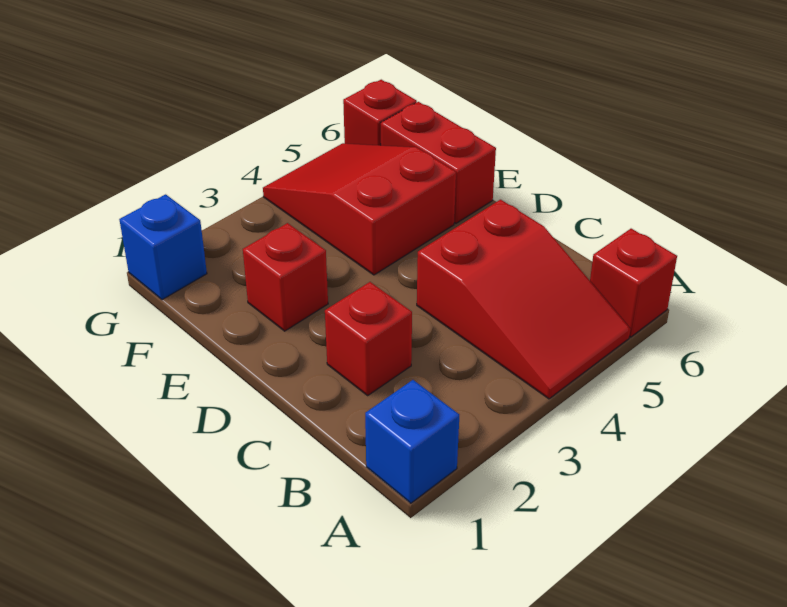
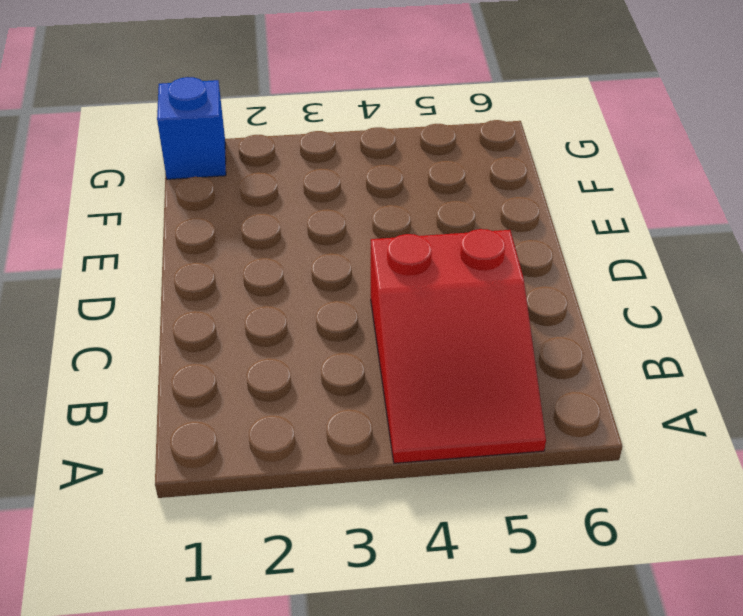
none -> blue brick A1 level 1
none -> red brick A6 level 1

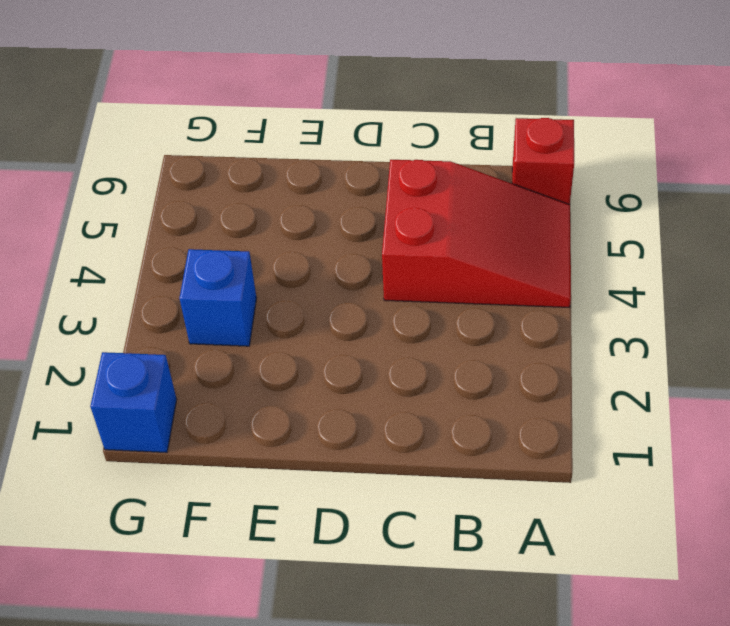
blue brick F3 level 1 -> blue brick A1 level 1
none -> red brick C2 level 1
none -> red brick E2 level 1

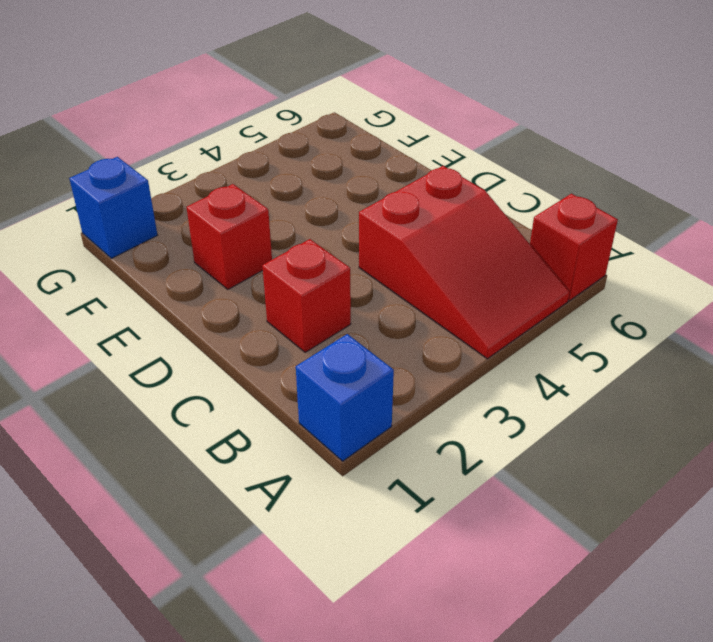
none -> red slope E4:G5 level 1 top E
none -> red brick E6:F6 level 1

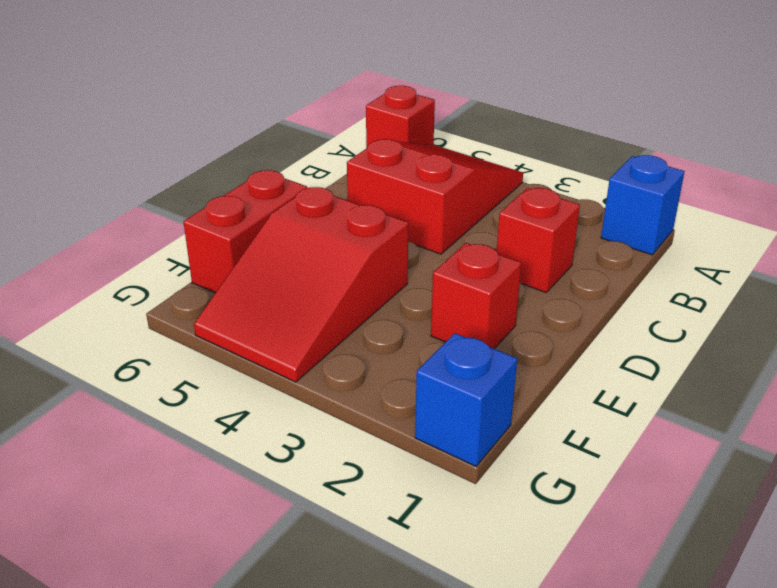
none -> red brick G6 level 1

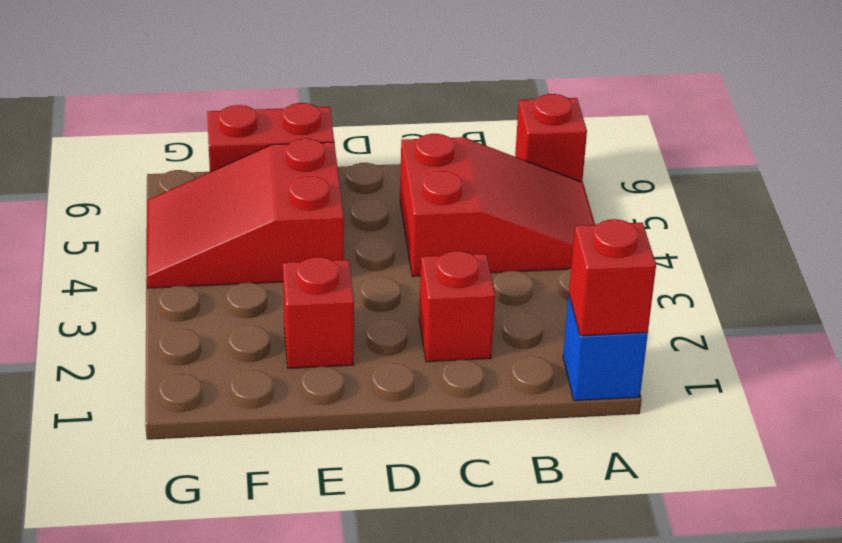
red brick A1 level 2 -> red brick G6 level 1
none -> blue brick G1 level 1

